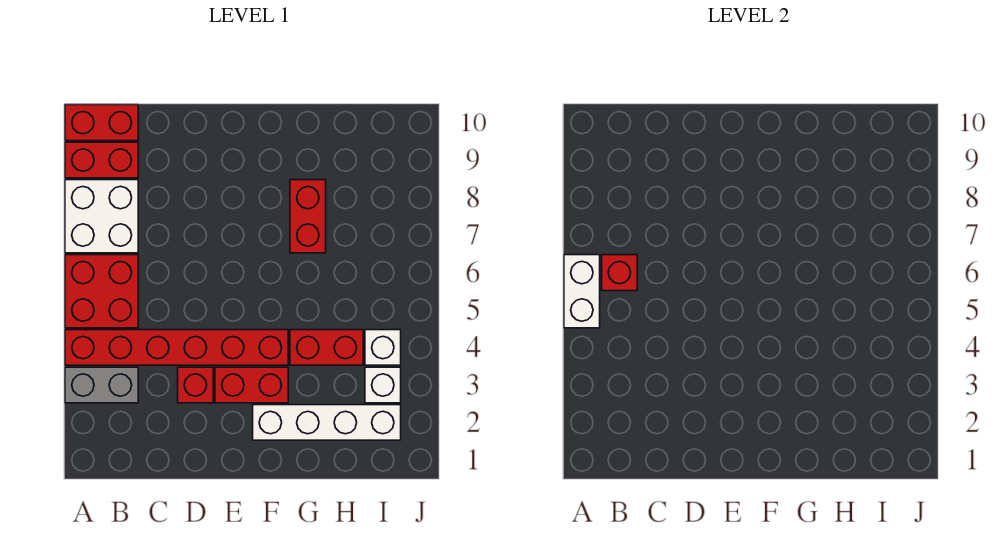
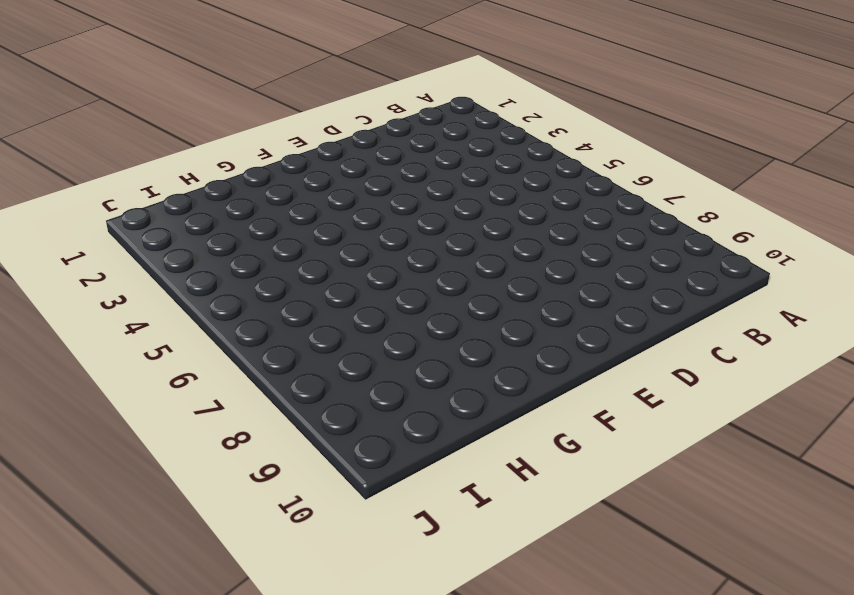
none -> grey brick A3:B3 level 1
none -> red brick A4:F4 level 1
none -> red brick A5:B6 level 1

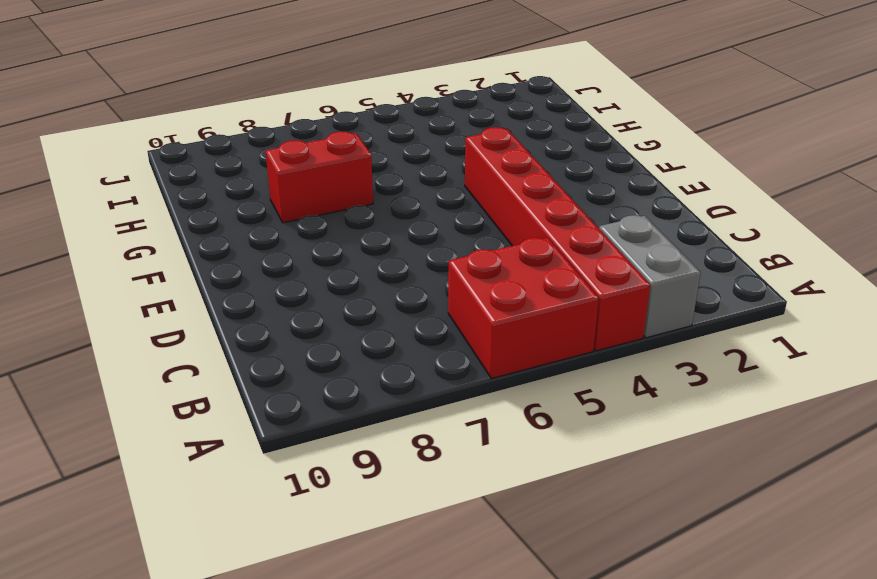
none -> white brick A7:B8 level 1
none -> red brick A9:B9 level 1
none -> red brick A10:B10 level 1

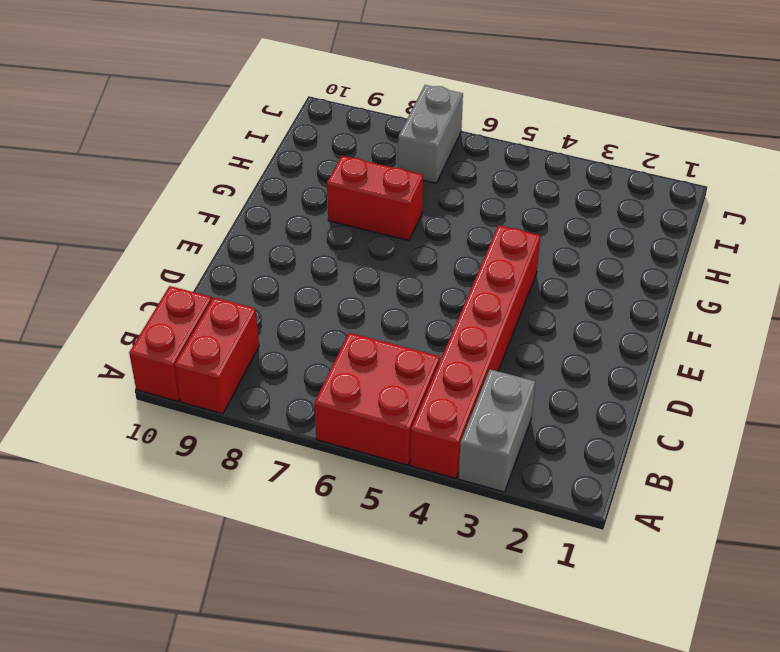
grey brick I7:J7 level 1 -> none
none -> white brick A7:B8 level 1
none -> red brick D3 level 1
none -> red brick E3:F3 level 1

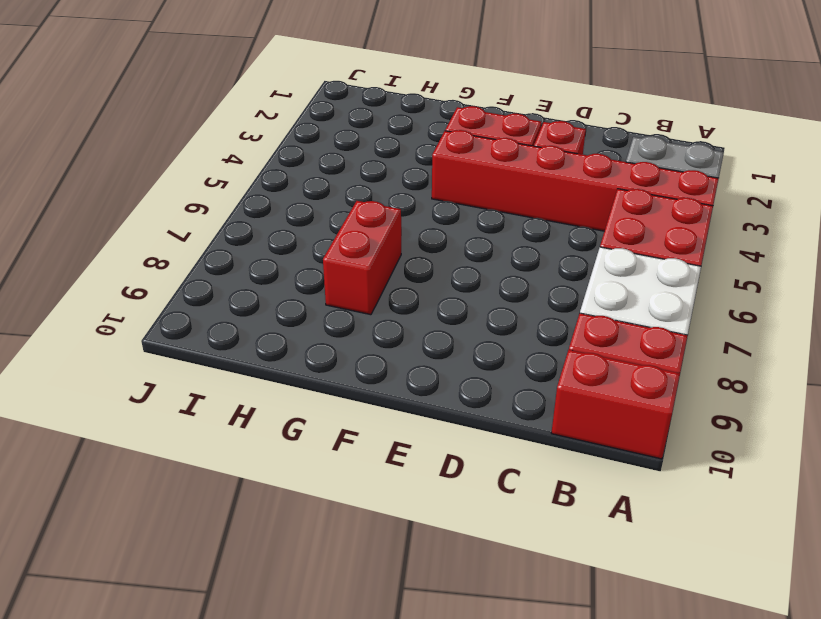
none -> white brick F2:I2 level 1
none -> red brick G4:H4 level 1
none -> white brick I3 level 1

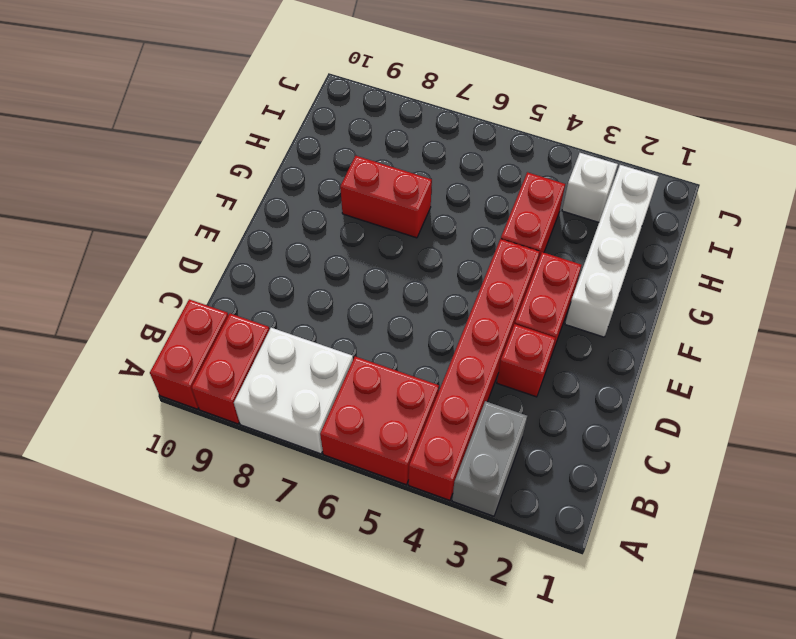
none -> white brick I4 level 1
none -> white brick A5:A6 level 2
none -> red brick B6 level 2

